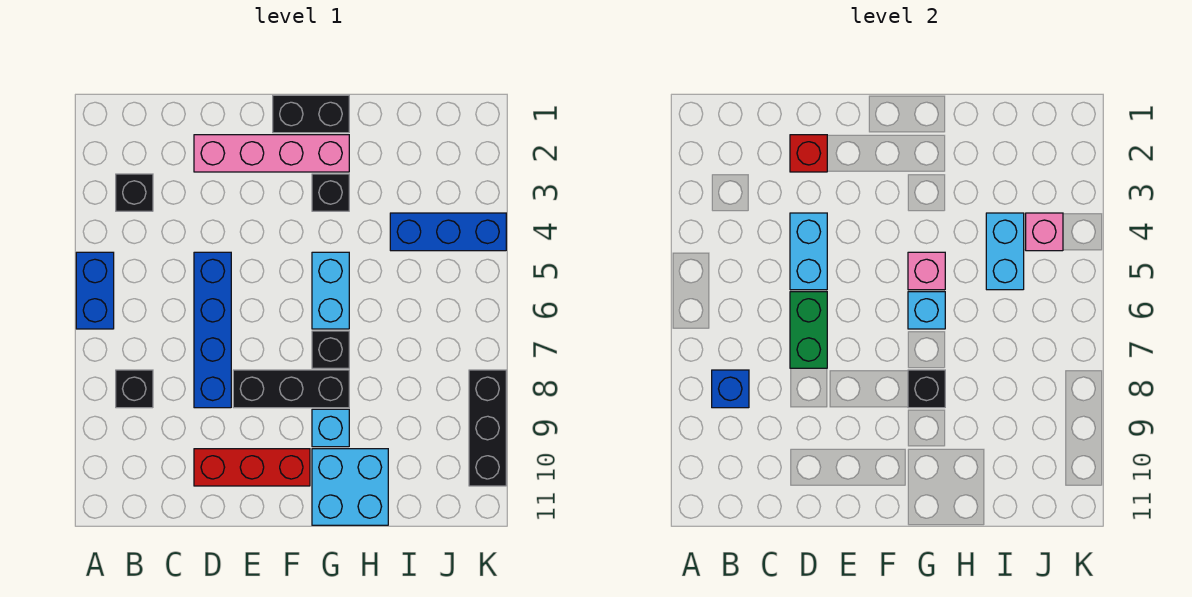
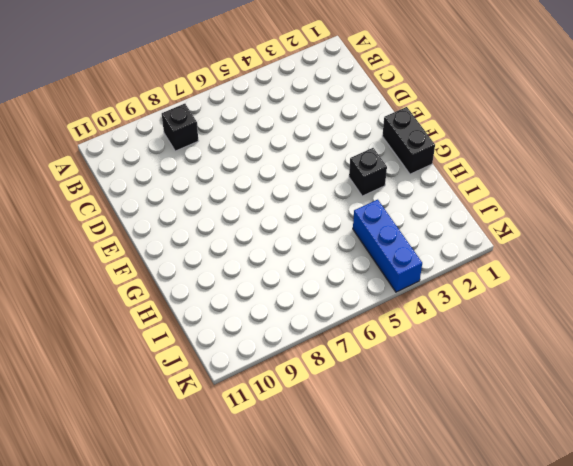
none -> blue brick A5:A6 level 1
none -> black brick B3 level 1
none -> pink brick D2:G2 level 1

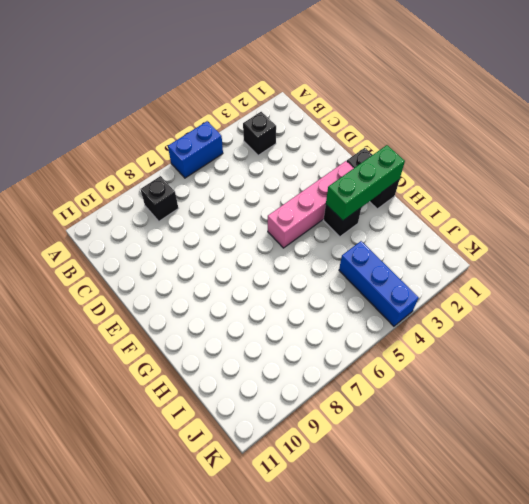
pink brick F2:F5 level 1 -> pink brick D2:G2 level 1
green brick G1:G3 level 2 -> none
none -> blue brick D5:D8 level 1
none -> red brick D10:F10 level 1
none -> black brick E8:G8 level 1

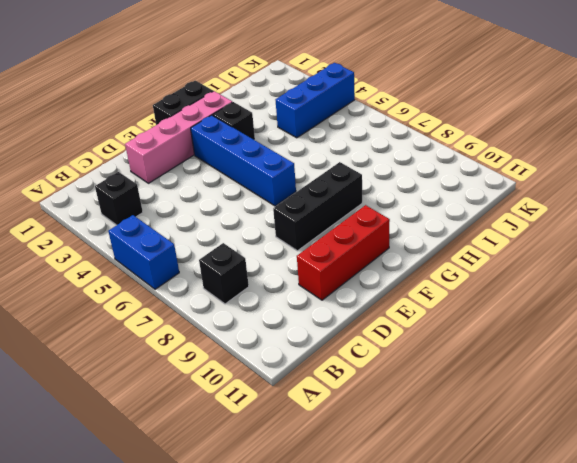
blue brick F3:F6 level 1 -> blue brick D5:D8 level 1
none -> cyan brick G5:G6 level 1
none -> black brick G7 level 1
none -> cyan brick G9 level 1

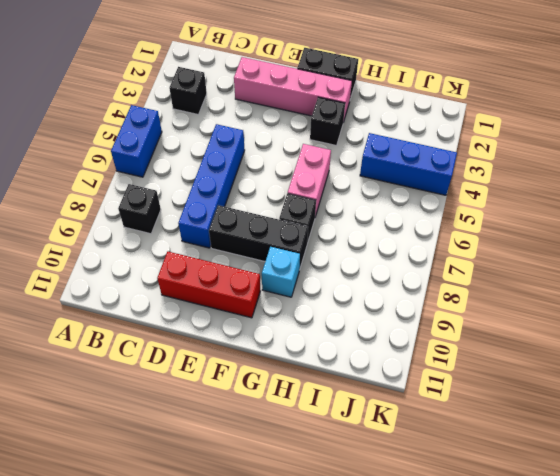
pink brick G5:G6 level 1 -> cyan brick G5:G6 level 1
none -> cyan brick G10:H11 level 1
none -> black brick K8:K10 level 1
none -> blue brick B8 level 2

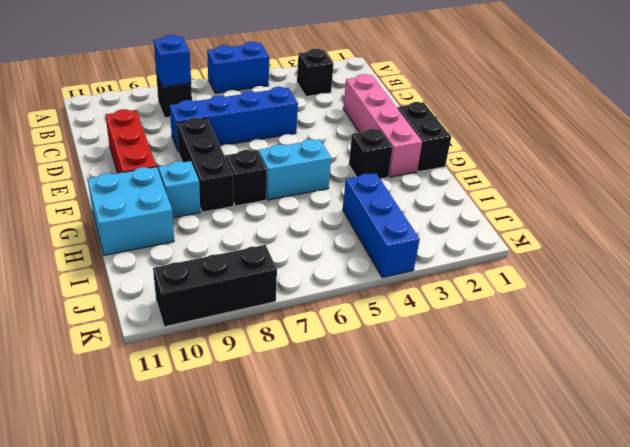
none -> red brick D2 level 2
none -> cyan brick D4:D5 level 2
none -> green brick D6:D7 level 2

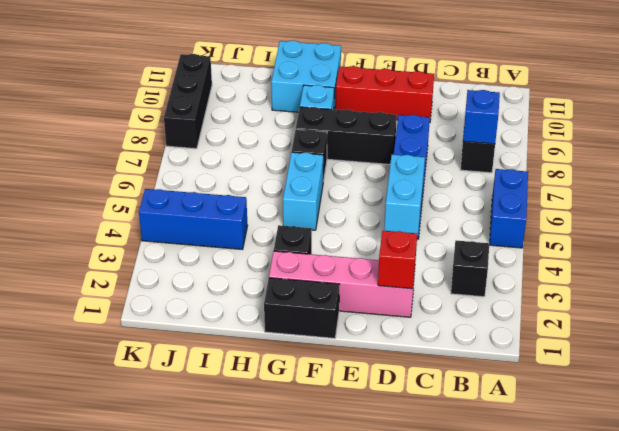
none -> green brick D6:D7 level 2
none -> pink brick G5 level 2
none -> cyan brick G6 level 2

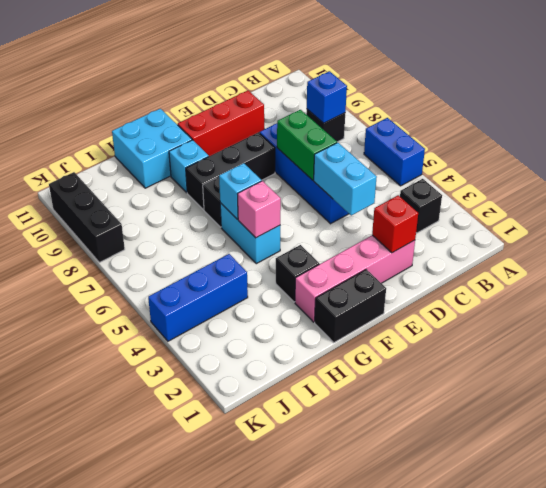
none -> black brick G8 level 2
none -> cyan brick I4:I5 level 2
none -> pink brick J4 level 2

